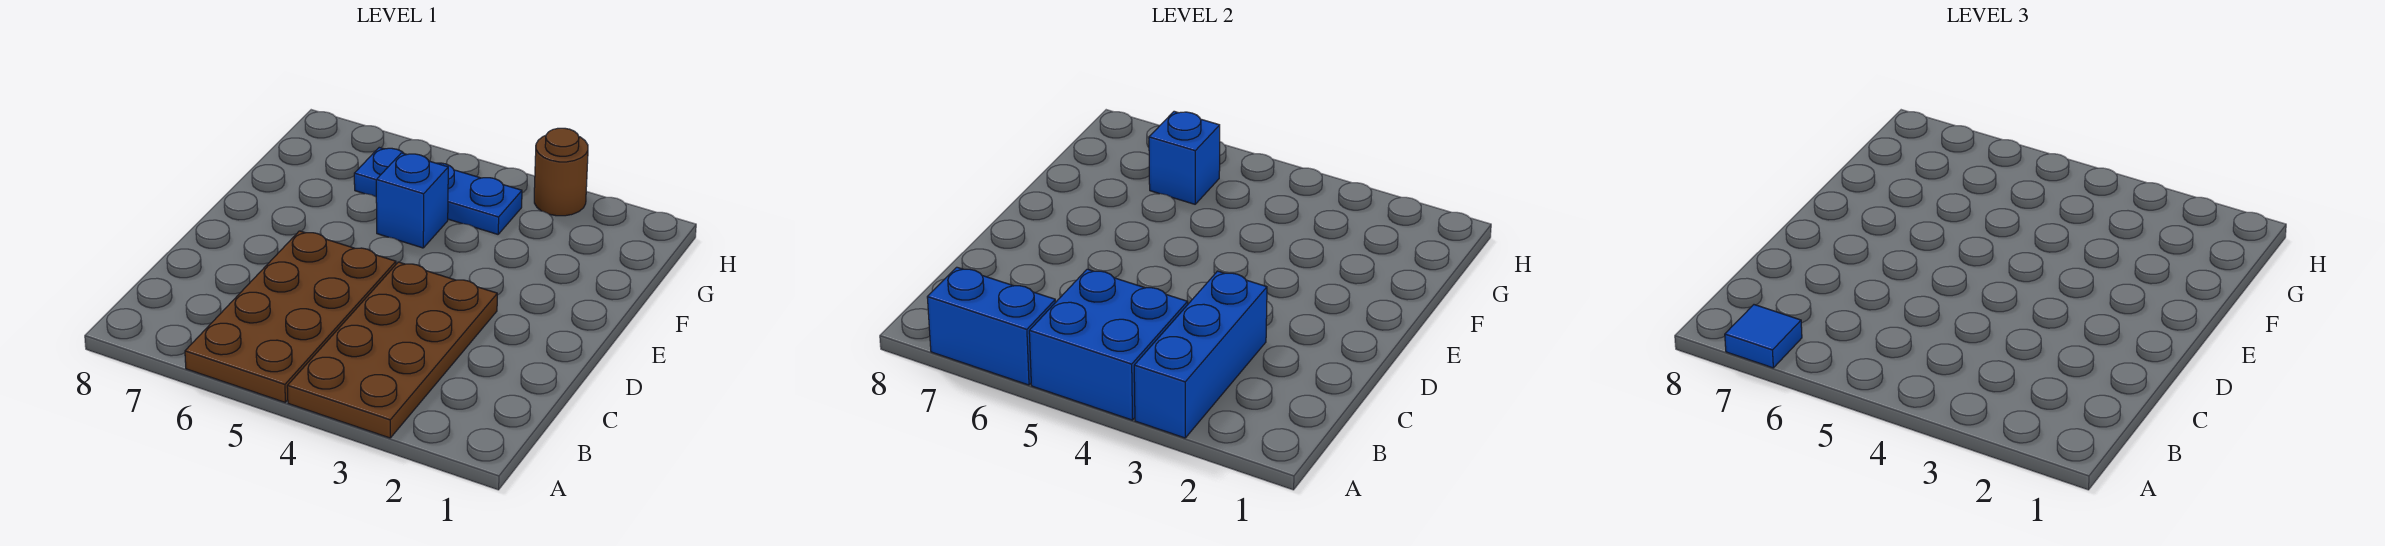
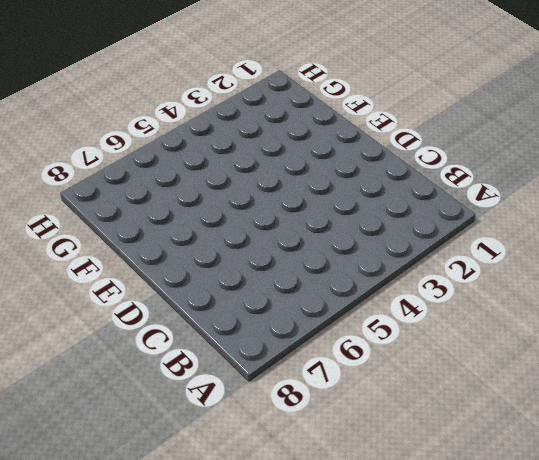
none -> brown plate A3:D4 level 1
none -> brown plate A5:D6 level 1

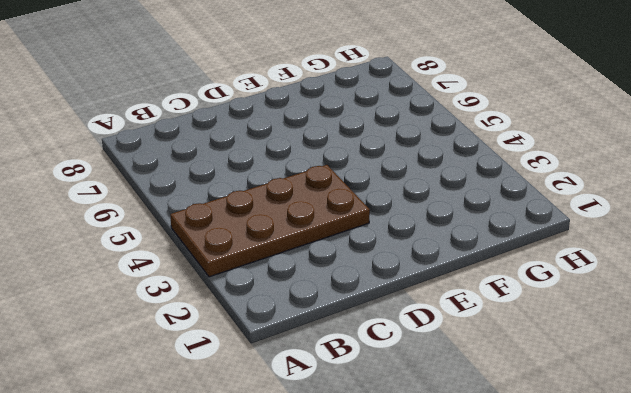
none -> brown plate A5:D6 level 1
none -> blue brick F5 level 1

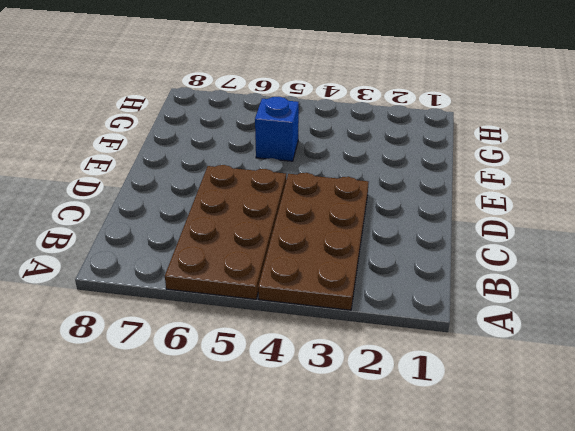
none -> blue plate G4:G6 level 1
none -> brown round brick H3 level 1

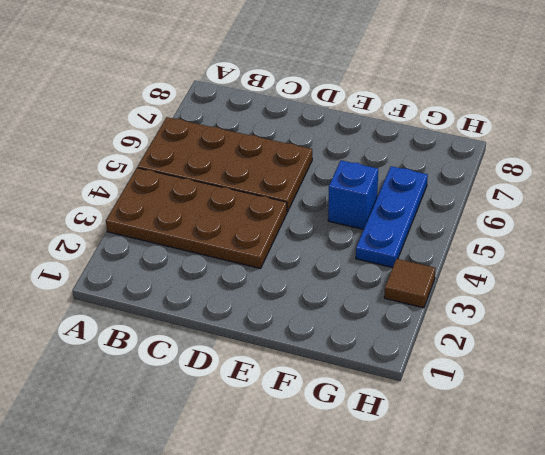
brown tile H3 level 1 -> brown round brick H3 level 1
none -> blue brick A3:C3 level 2
none -> blue brick A4:B5 level 2

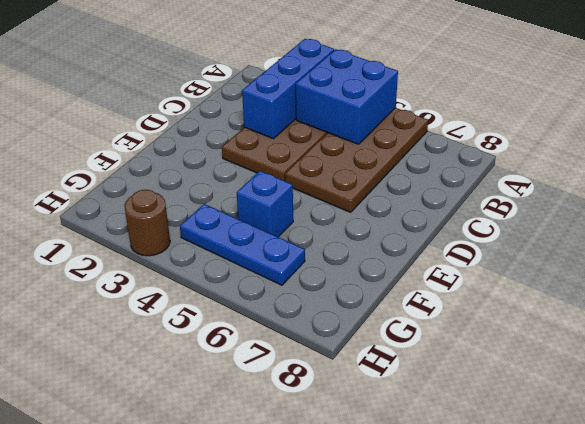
none -> blue brick A6:A7 level 2
none -> blue brick G6 level 2

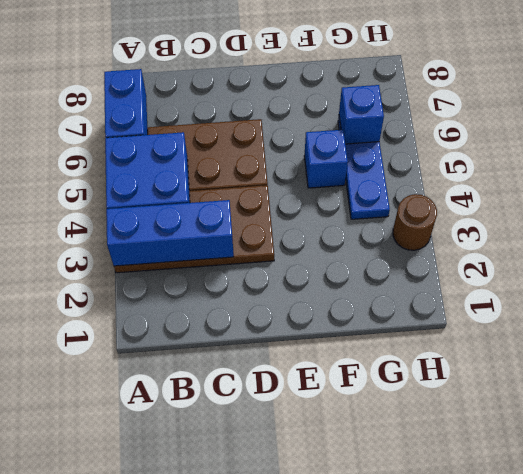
none -> blue tile A7 level 3

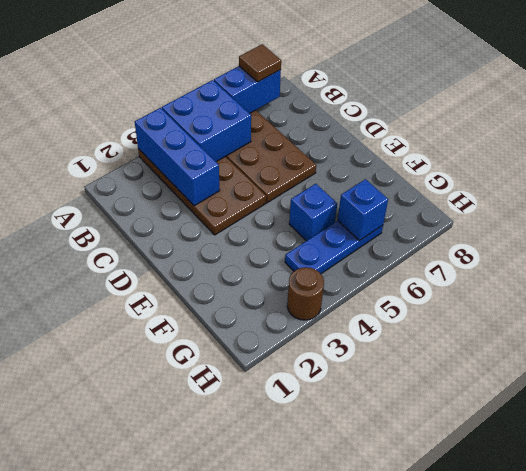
brown tile A7 level 3 -> blue tile A7 level 3

